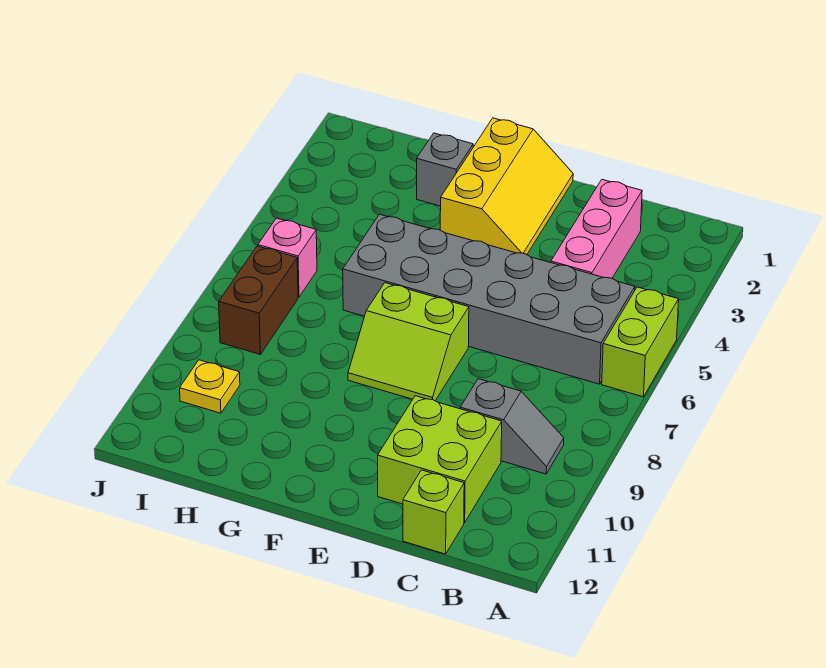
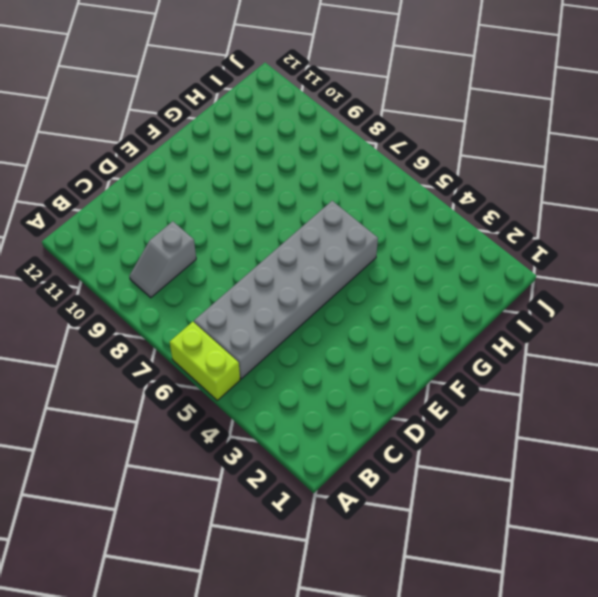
none -> pink brick C2:C4 level 1
none -> lime brick C10:D11 level 1
none -> lime brick C12 level 1

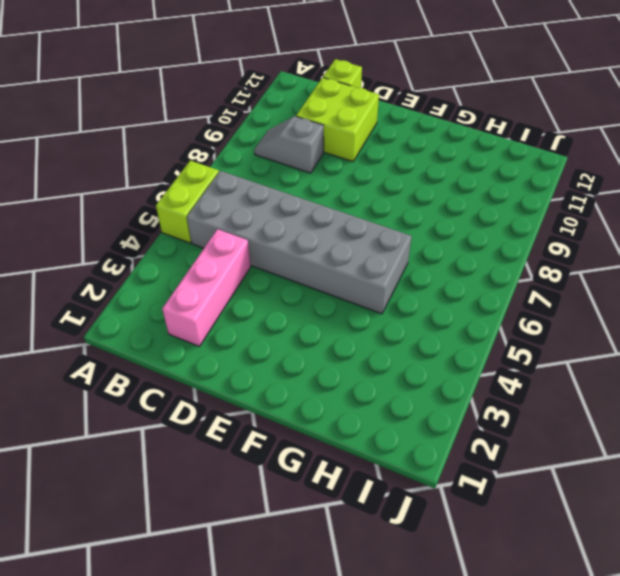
none -> yellow slope E1:F3 level 1 top F
none -> lime slope E7:F8 level 1 top 7
none -> grey brick G2 level 1

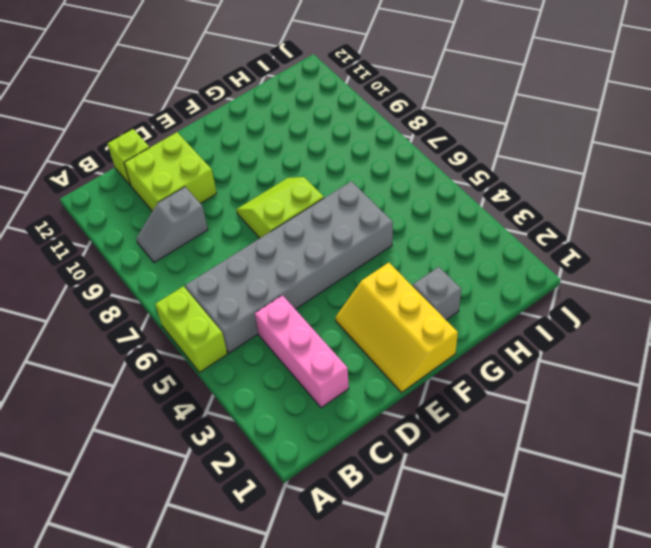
none -> pink brick I6 level 1
none -> brown brick I7:I8 level 1
none -> yellow plate I10 level 1

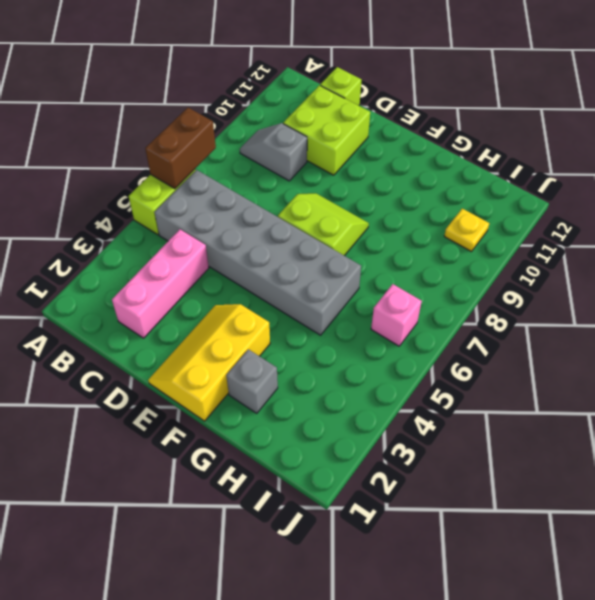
brown brick A6:A7 level 2 -> brown brick I7:I8 level 1

